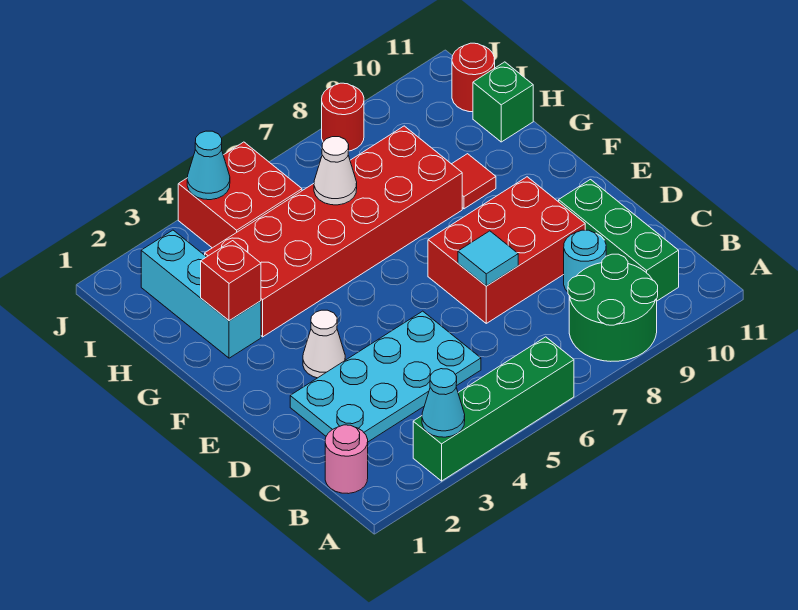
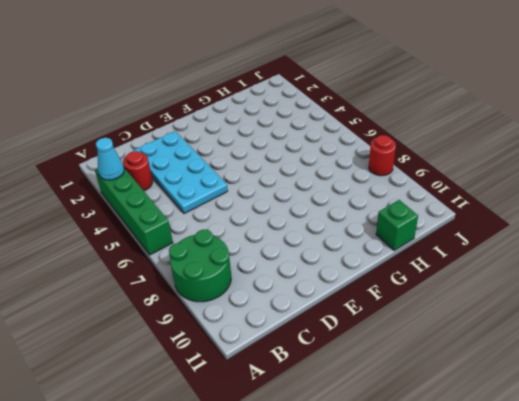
red round brick B3 level 1 -> red round brick I11 level 1
none -> pink round brick B1 level 1
none -> green brick B10:D10 level 1
none -> cyan round brick C9 level 1

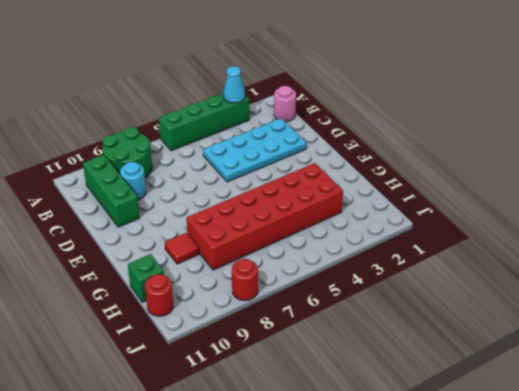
none -> red brick D7:E9 level 1
none -> white cone E3 level 1
none -> cyan brick G2:I2 level 1

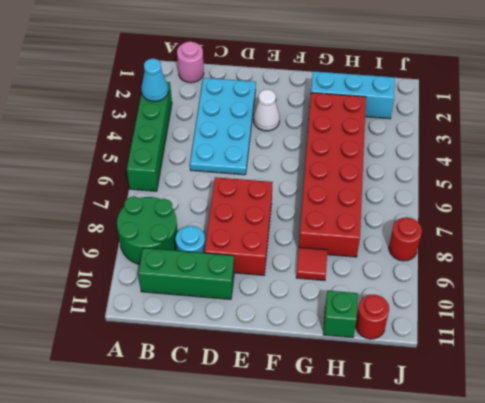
none -> red brick I4:J5 level 1
none -> cyan tile D7 level 2
none -> red brick G2 level 2

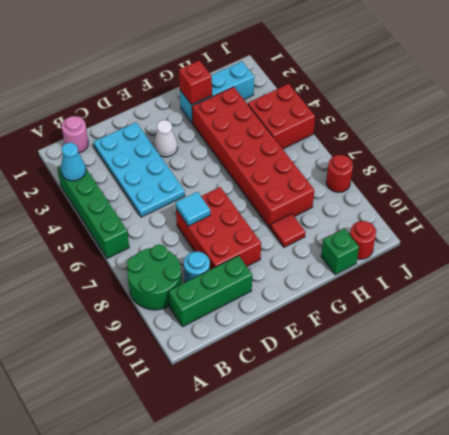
none -> white cone H6 level 2
none -> cyan cone J4 level 2

